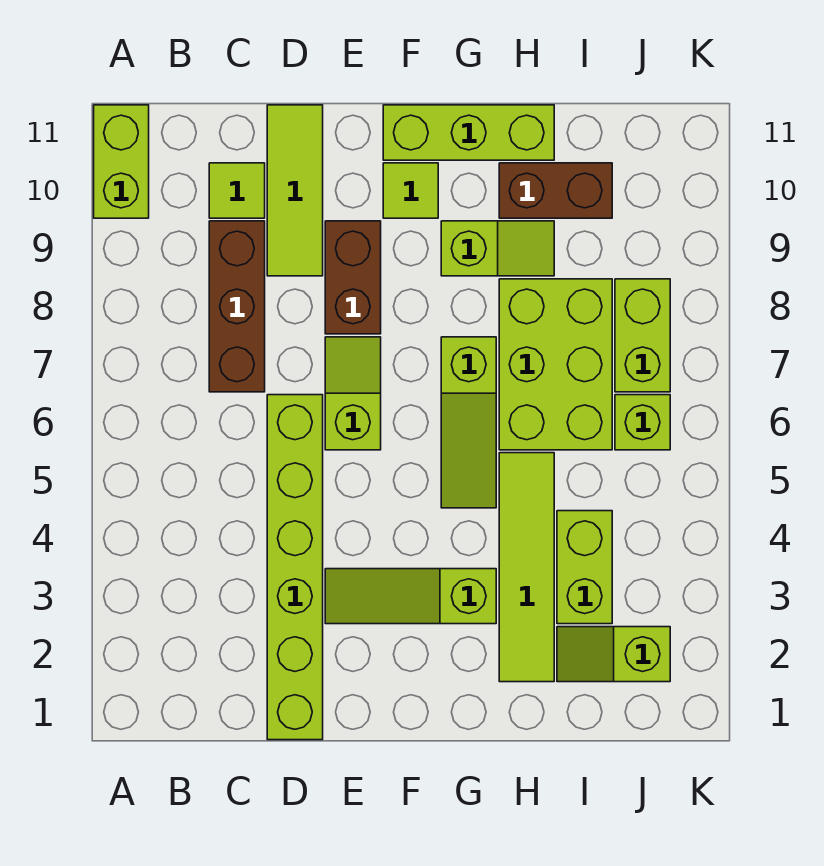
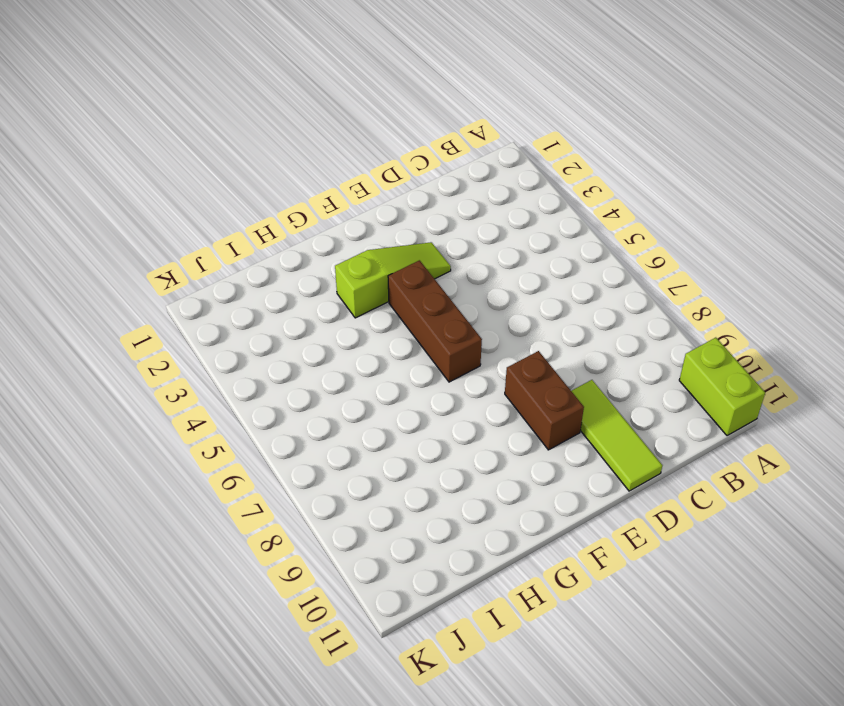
brown brick F4:F6 level 1 -> brown brick C7:C9 level 1
none -> lime tile C10 level 1
none -> lime brick D1:D6 level 1
none -> lime slope E6:E7 level 1 top 6

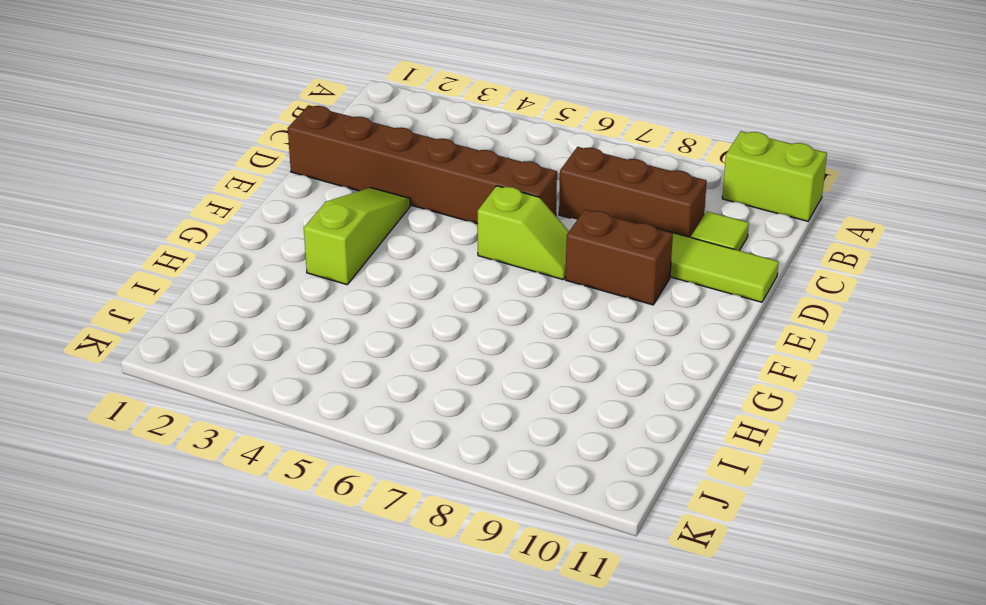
brown brick D1:D6 level 1 -> lime brick D1:D6 level 1
none -> lime tile F10 level 1
none -> lime brick F11:H11 level 1
none -> lime slope G5:G7 level 1 top 7

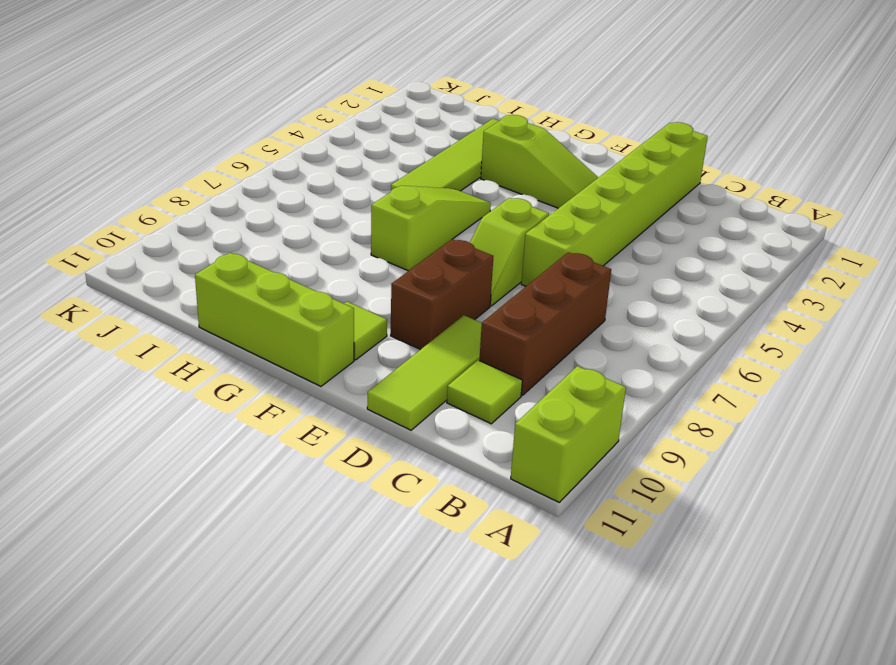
none -> lime slope G9:H9 level 1 top G
none -> lime brick H6:I8 level 1
none -> brown brick H10:I10 level 1

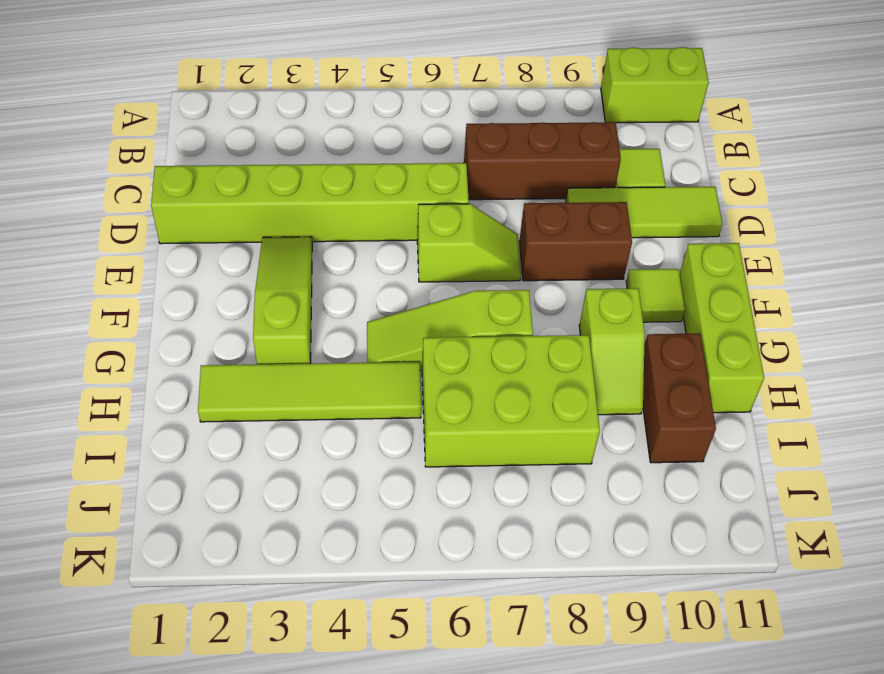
none -> lime slope I2:J2 level 1 top J
none -> lime brick I3:I4 level 1
none -> lime brick J6 level 1

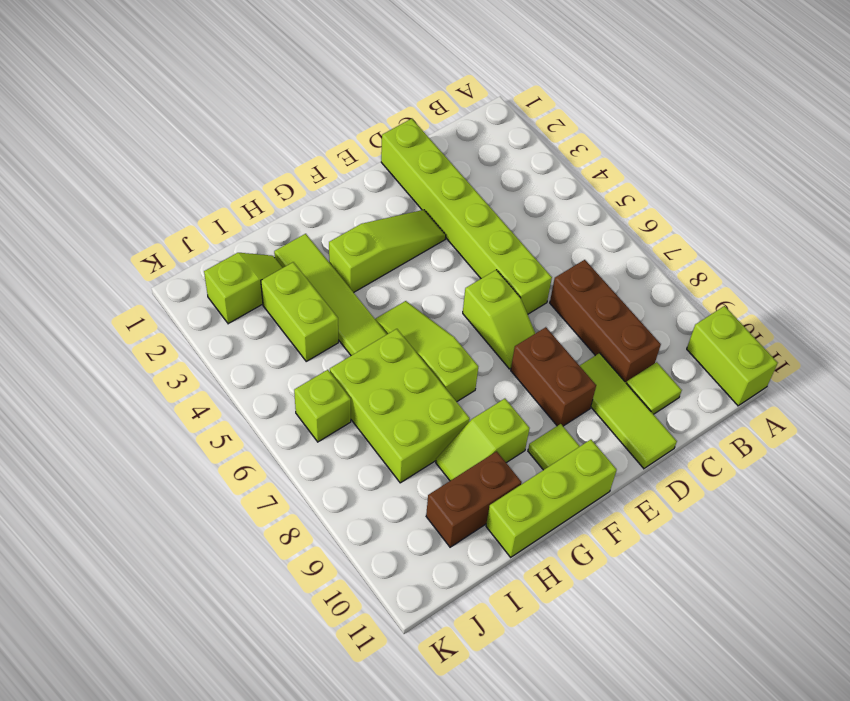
none -> lime brick J7:J8 level 1

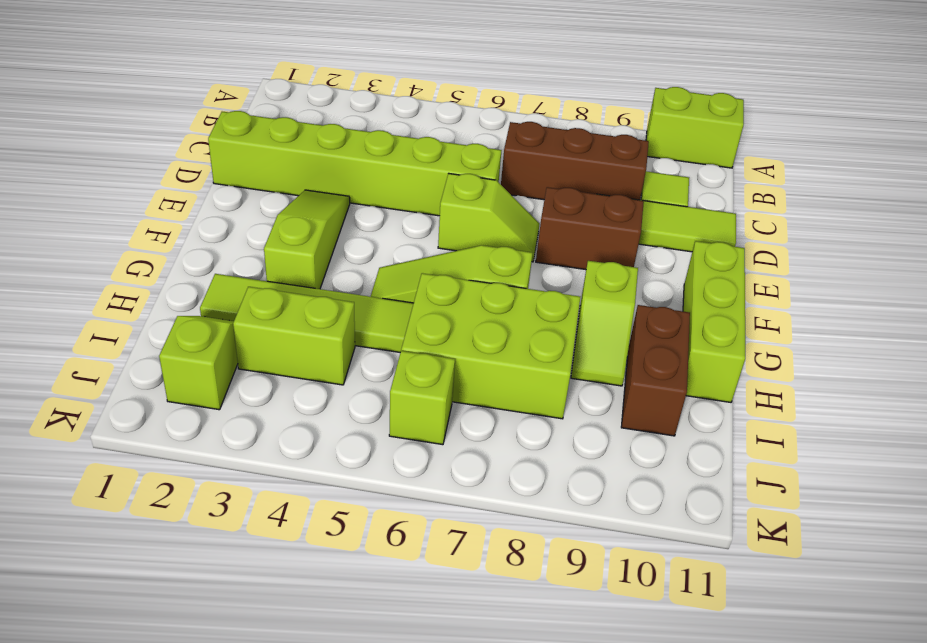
none -> lime tile F10 level 1
none -> lime brick J7:J8 level 1

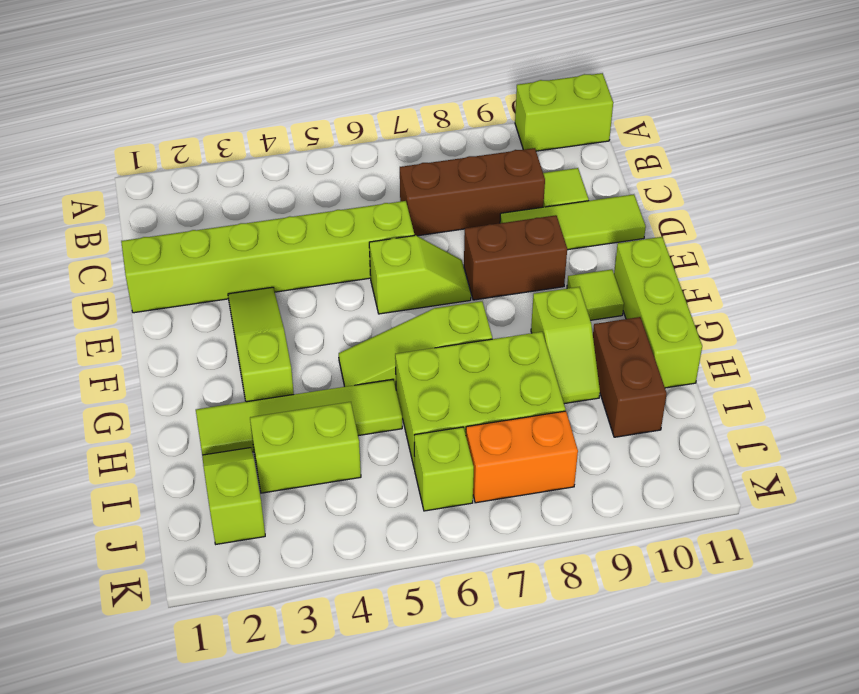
orange brick J7:J8 level 1 -> lime brick J7:J8 level 1

